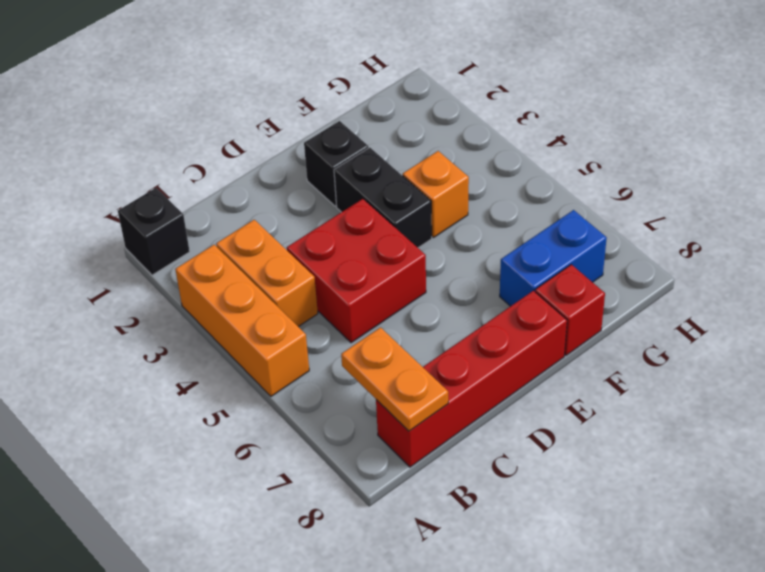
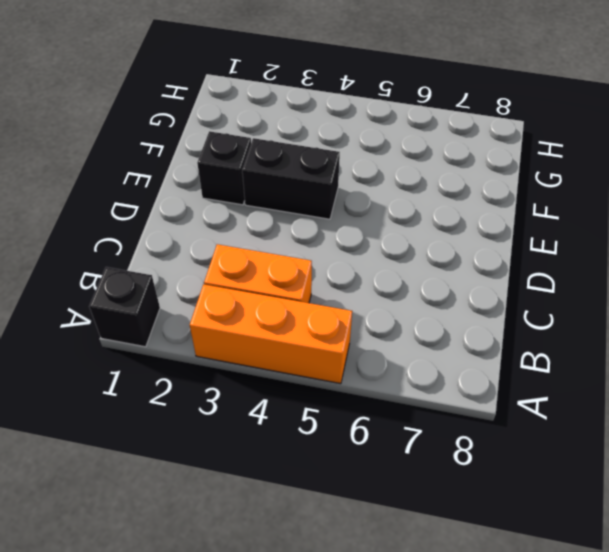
none -> red brick B8:E8 level 1
none -> red brick C4:D5 level 1

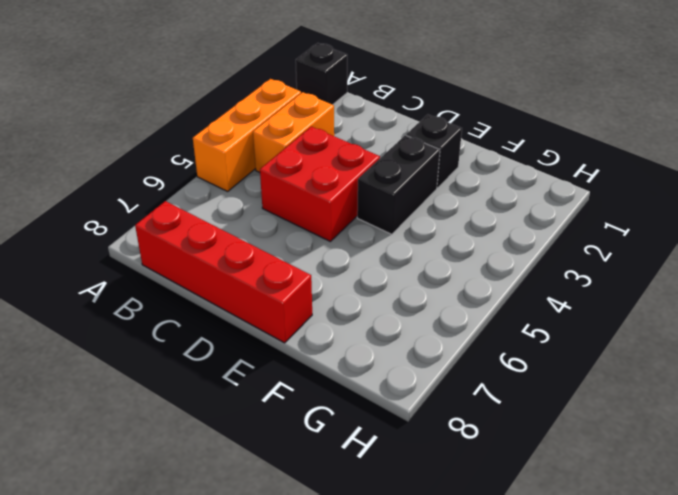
none -> orange brick F4 level 1
none -> blue brick F7:G7 level 1

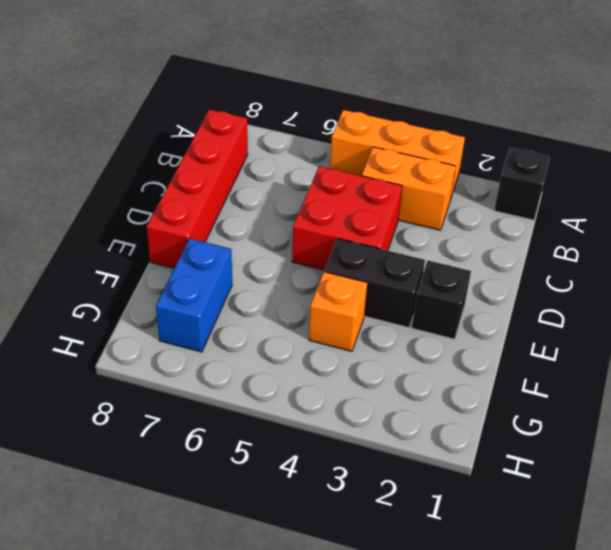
none -> red brick F8 level 1
none -> orange plate B7:B8 level 2

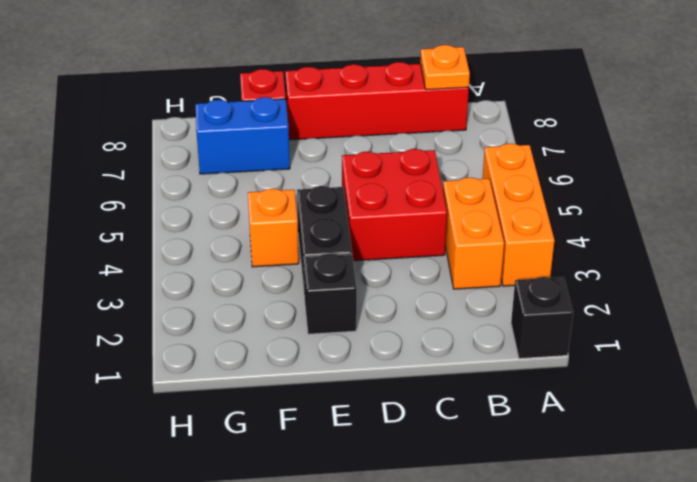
orange plate B8 level 2 -> orange plate B7:B8 level 2

